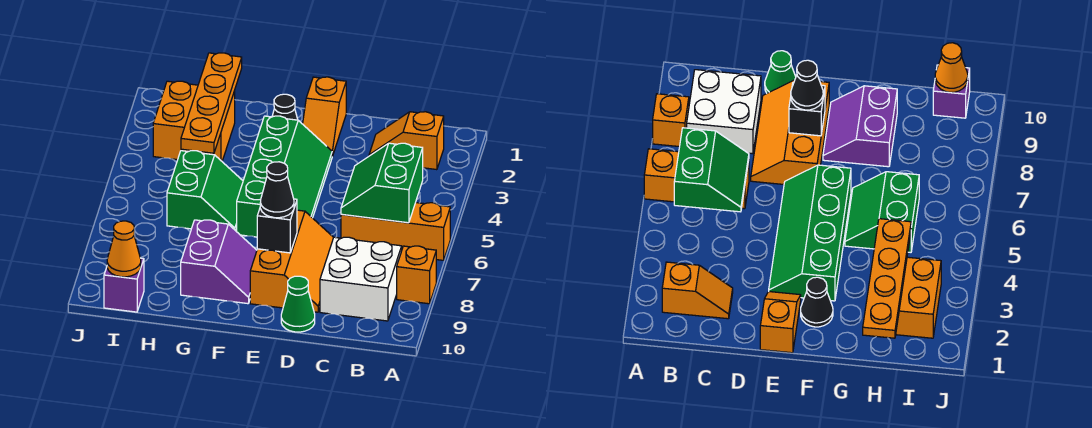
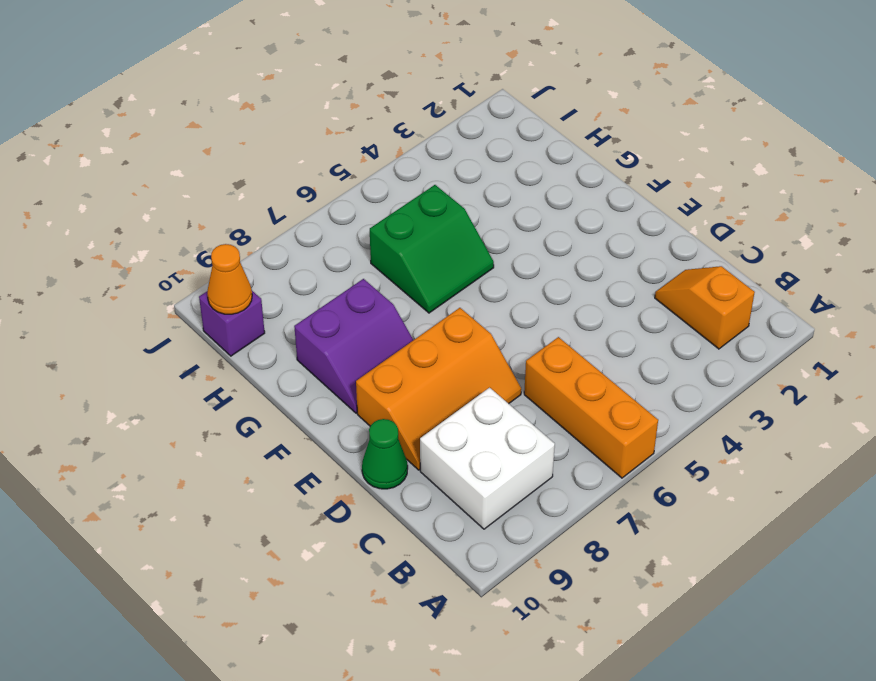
none -> orange brick A8 level 1
none -> orange slope E1:E2 level 1 top 1
none -> green slope E3:F6 level 1 top F

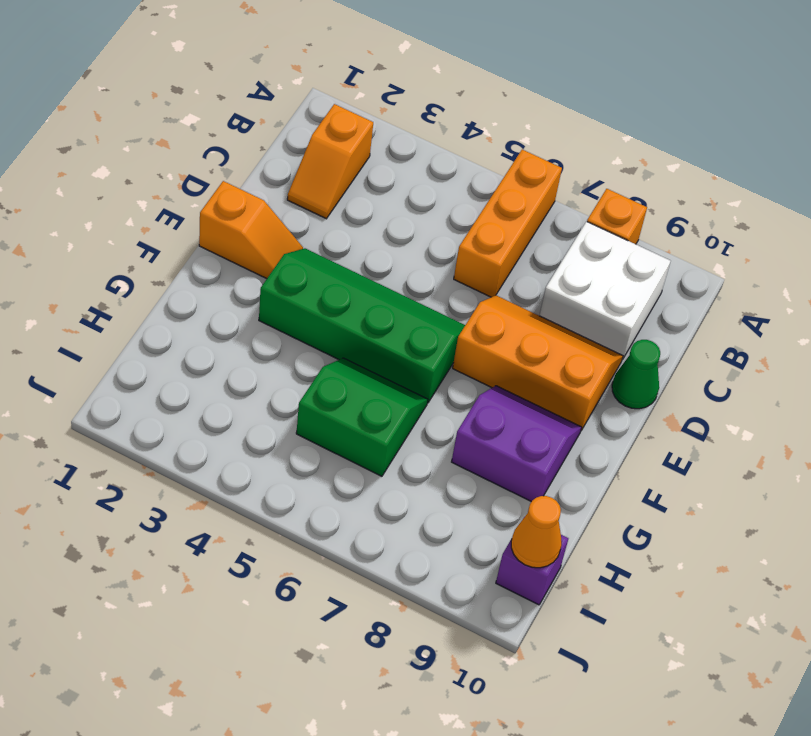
none -> black cone F2 level 1
none -> orange brick H2:I3 level 1
none -> green slope B5:C6 level 2 top B

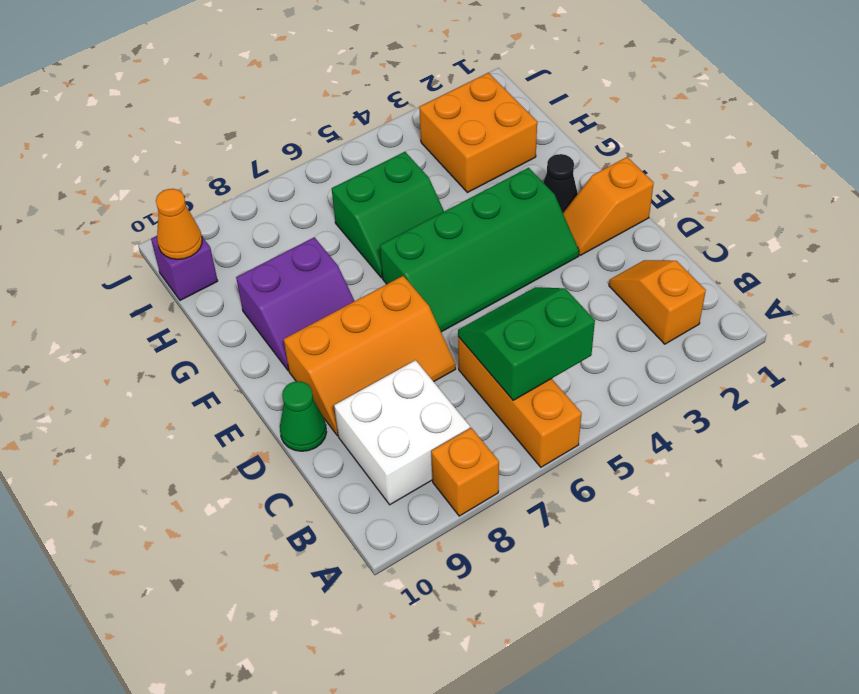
none -> black brick E8 level 2
none -> orange plate H1:H4 level 2
none -> black cone E8 level 3

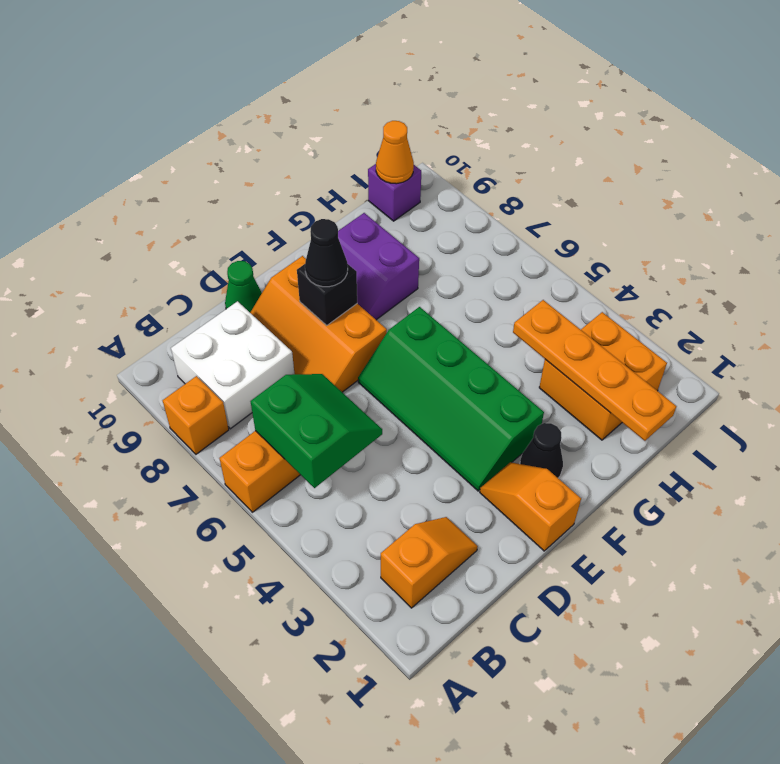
none -> green slope G5:H6 level 1 top H

